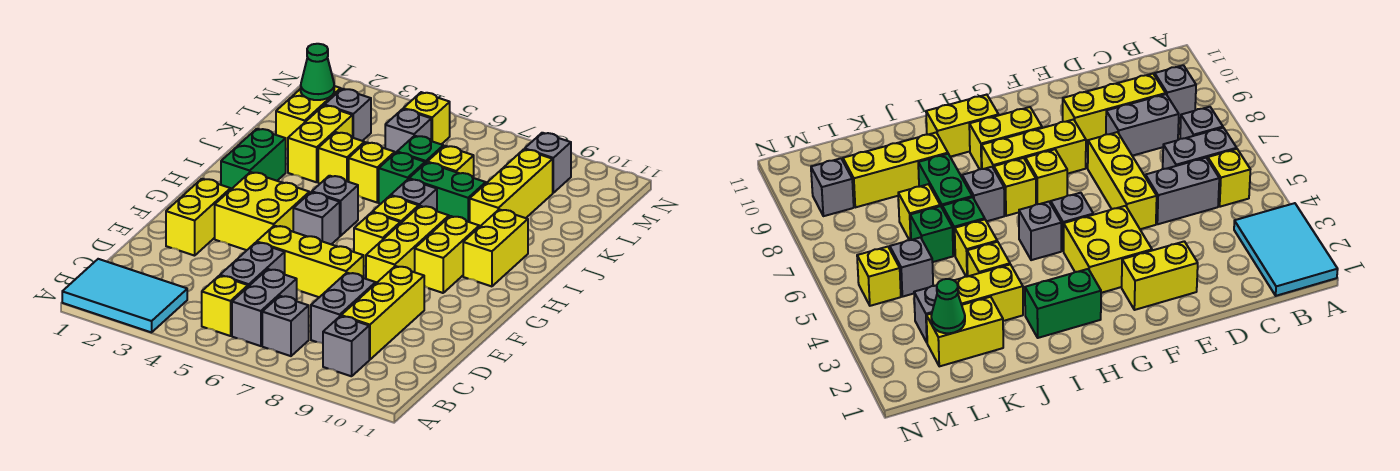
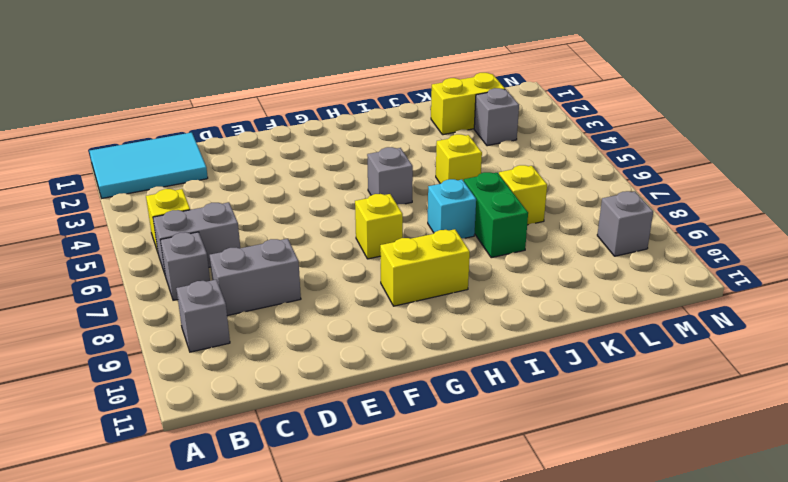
cyan tile A1:C2 level 1 -> cyan tile A1:B3 level 1
cyan brick I7 level 1 -> grey brick I7 level 1
none -> grey brick C5:D5 level 1
none -> yellow brick C9:E9 level 1
none -> yellow brick E2:F2 level 1
none -> yellow brick E5:E7 level 1

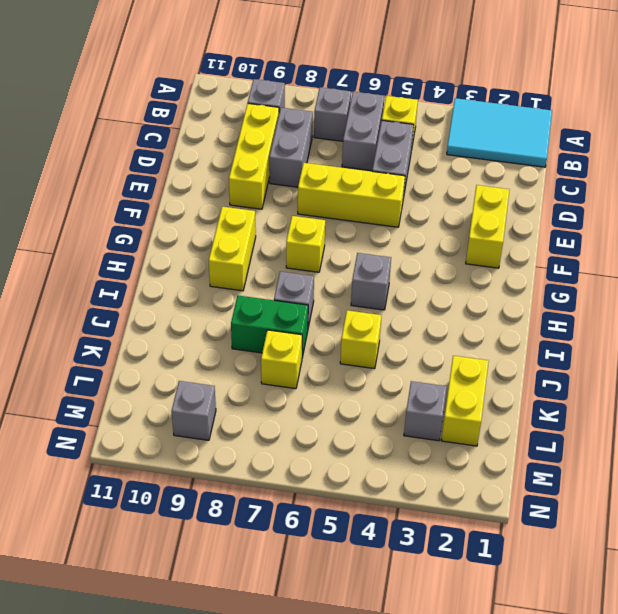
none -> yellow brick F3:G4 level 1
none -> yellow brick F8:H8 level 1
none -> grey brick G5 level 1
none -> green brick H2:I2 level 1

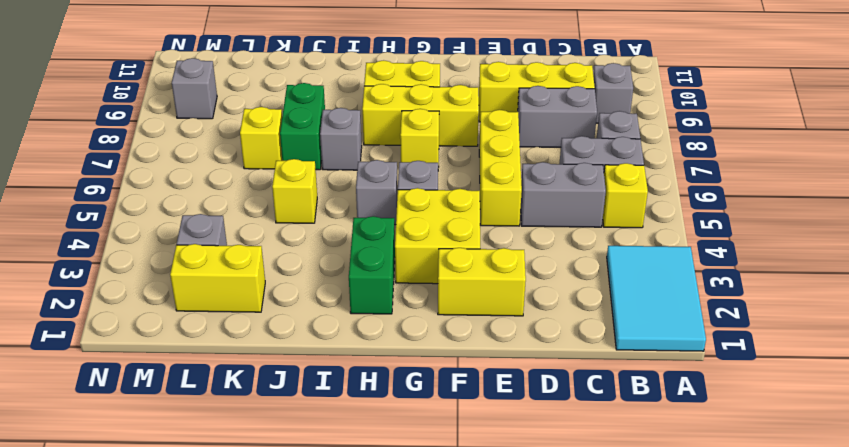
green brick H2:H3 level 1 -> green brick H2:I2 level 1
none -> yellow brick H7 level 1
none -> yellow brick H10:I10 level 1
none -> yellow brick J3:K3 level 1
none -> yellow brick J4 level 1

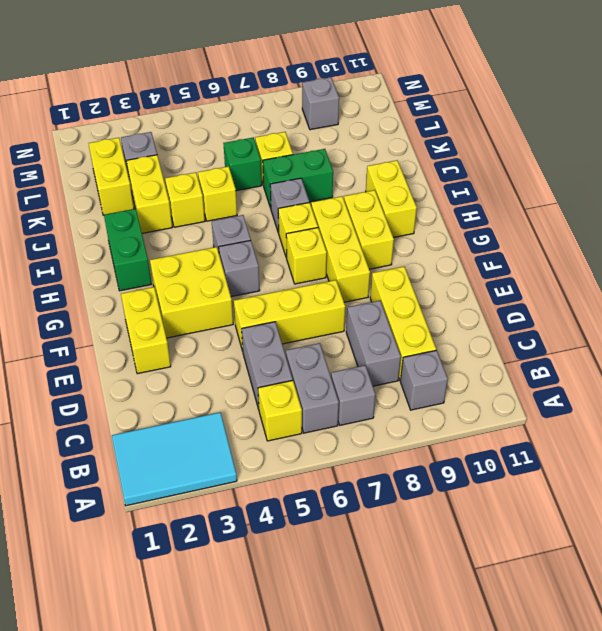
none -> green brick J6 level 1
none -> yellow brick J9:L9 level 1
none -> grey brick L5 level 1
none -> yellow brick M5 level 1

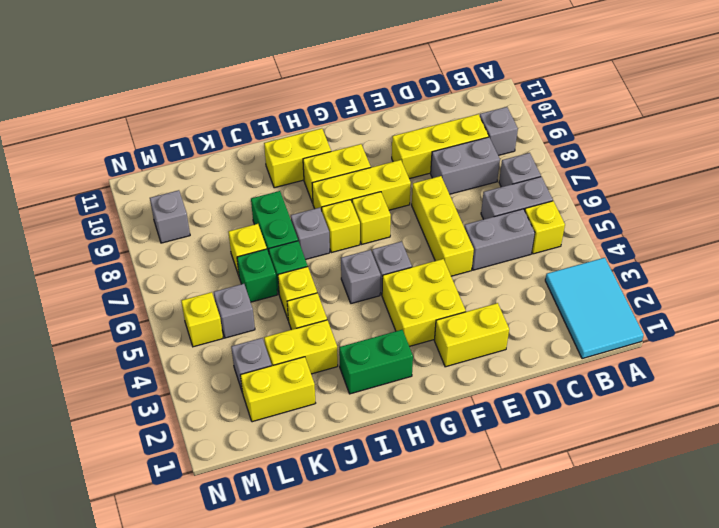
none -> yellow brick J9:L9 level 1
none -> green cone L2 level 2

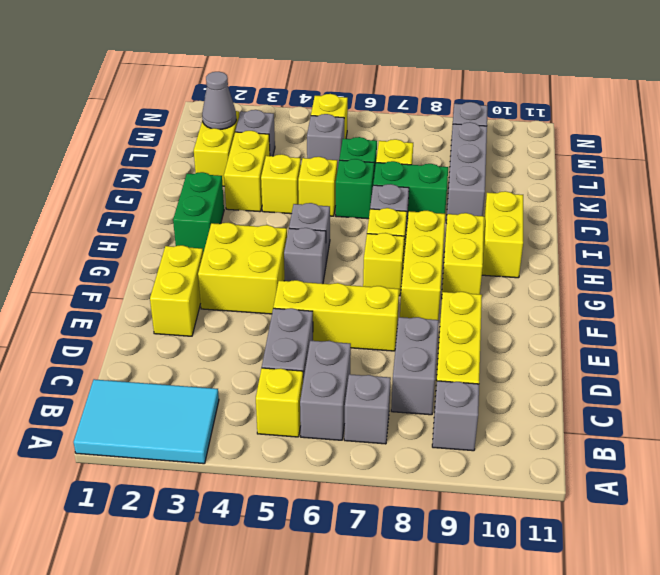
grey brick J9:L9 level 1 -> yellow brick J9:L9 level 1
grey cone L2 level 2 -> green cone L2 level 2

